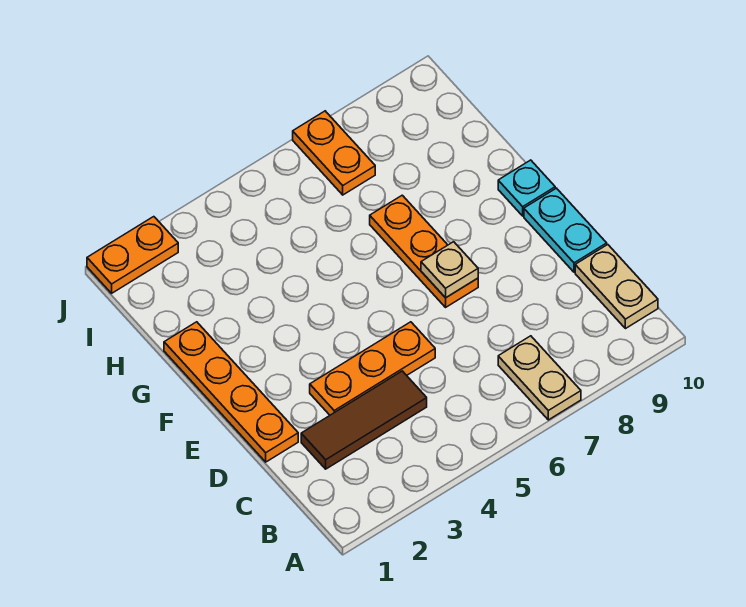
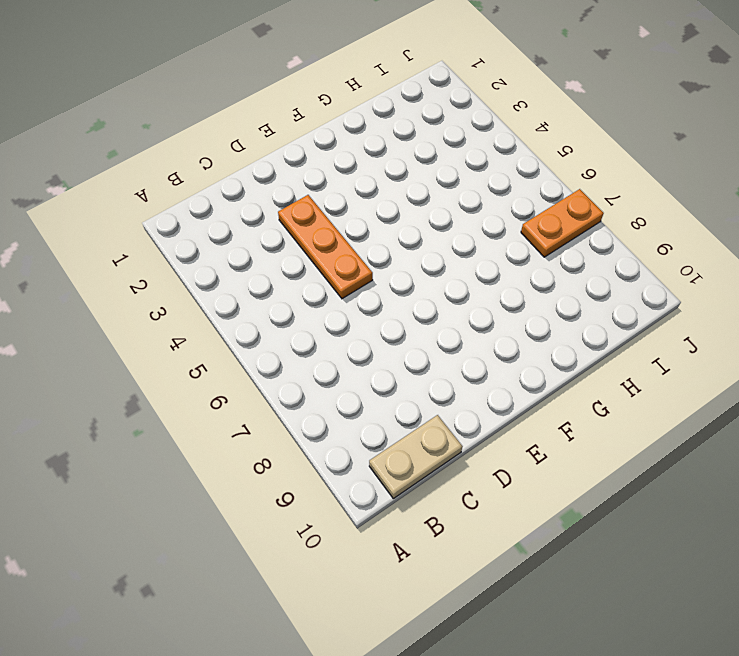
none -> tan plate A7:B7 level 1
none -> brown tile C2:C4 level 1

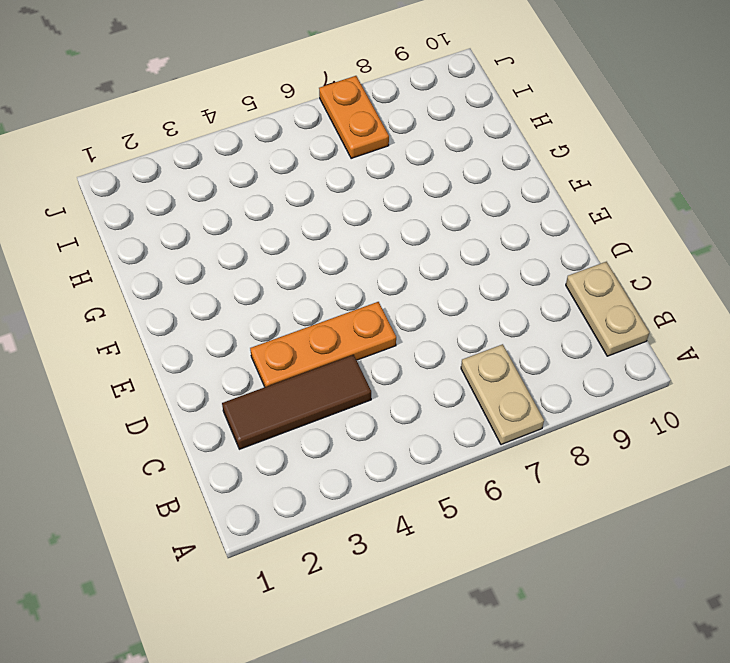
none -> orange plate D1:G1 level 1
none -> cyan plate D10:E10 level 1

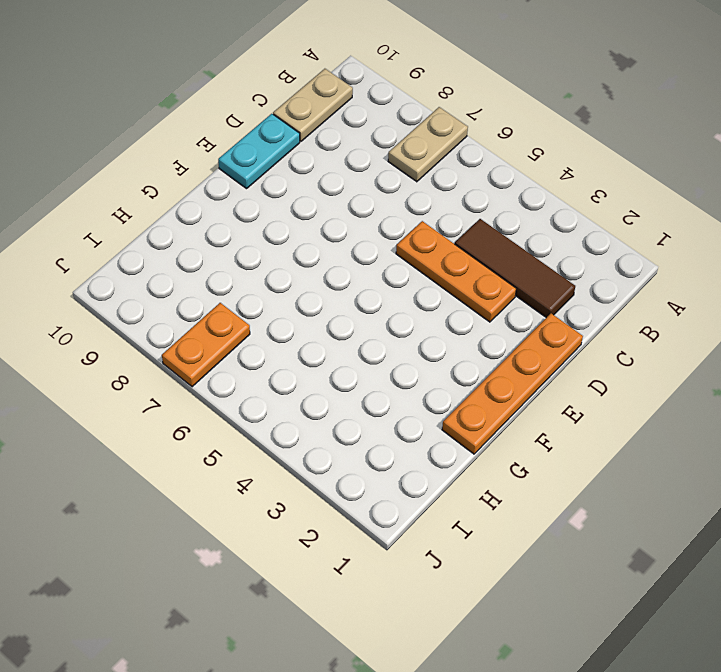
none -> orange plate E7:G7 level 1
none -> cyan plate F10 level 1

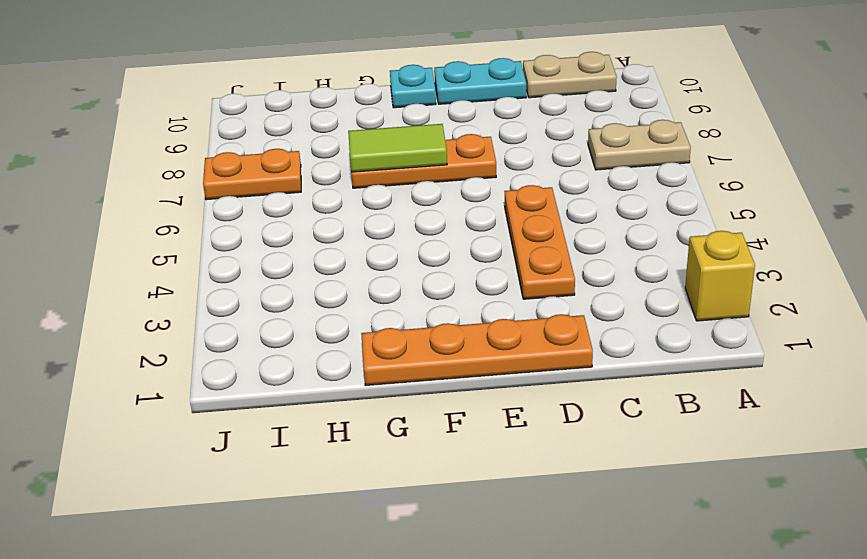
yellow brick A2 level 1 -> none
lime tile F7:G7 level 2 -> none
none -> brown tile C2:C4 level 1
none -> orange plate J1:J2 level 1

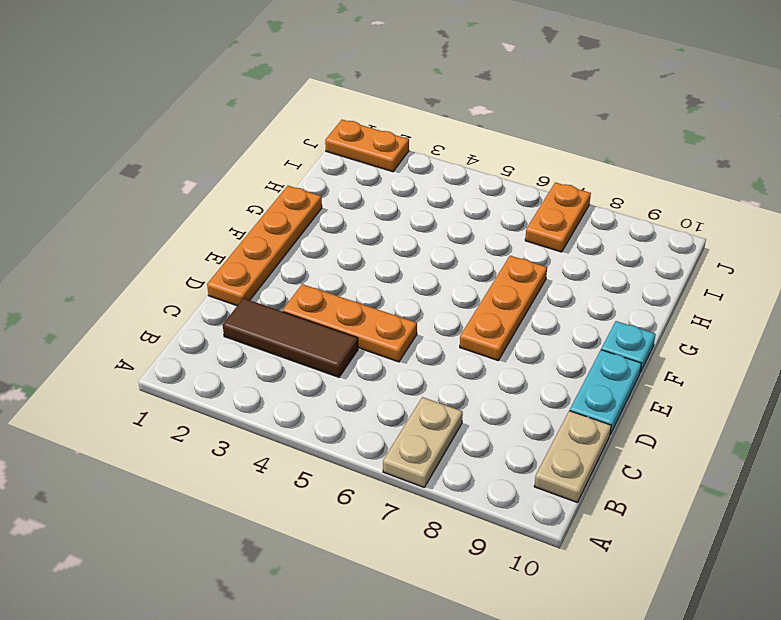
none -> tan plate E7 level 2

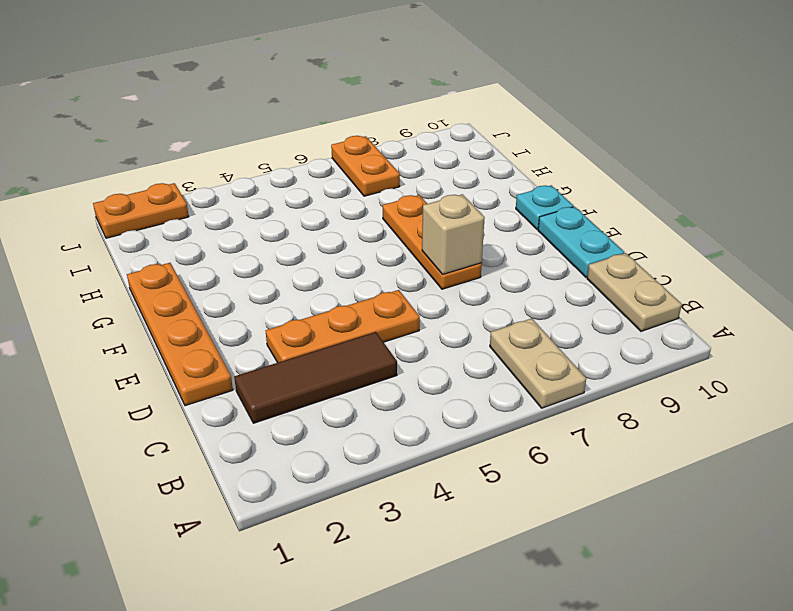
tan brick E7 level 2 -> tan plate E7 level 2

